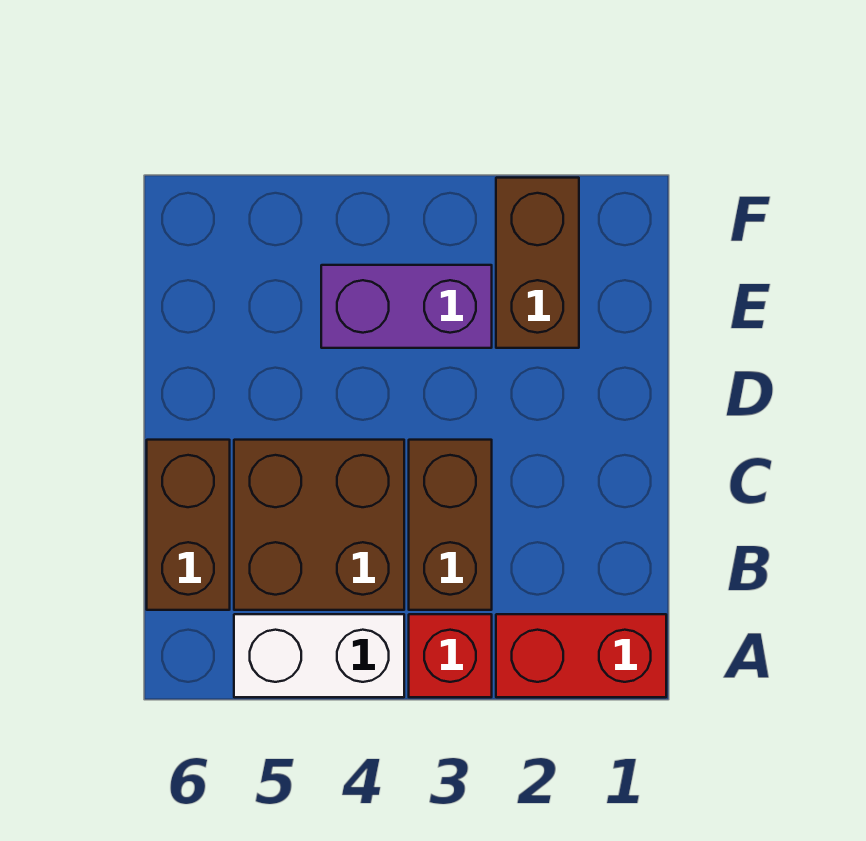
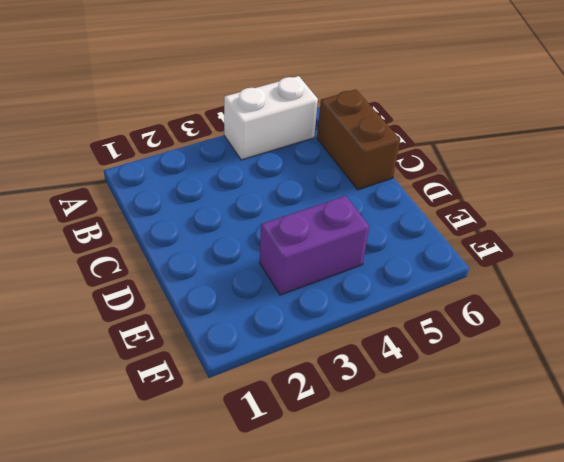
none -> red brick A1:A2 level 1
none -> red brick A3 level 1

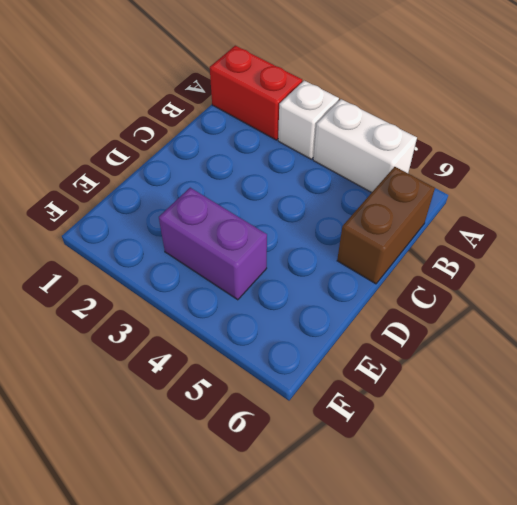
white brick A3 level 1 -> red brick A3 level 1
none -> brown brick B3:C3 level 1
none -> brown brick B4:C5 level 1

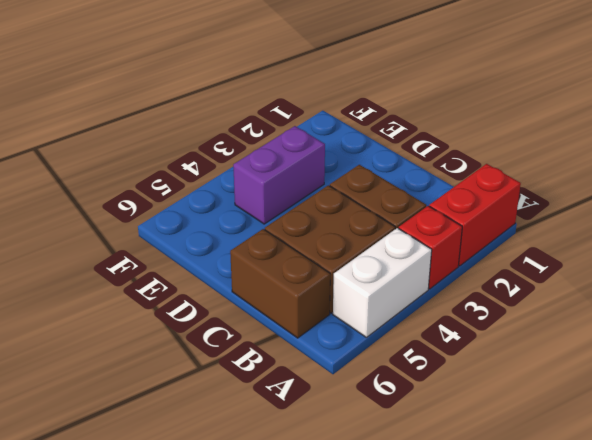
none -> brown brick E2:F2 level 1

